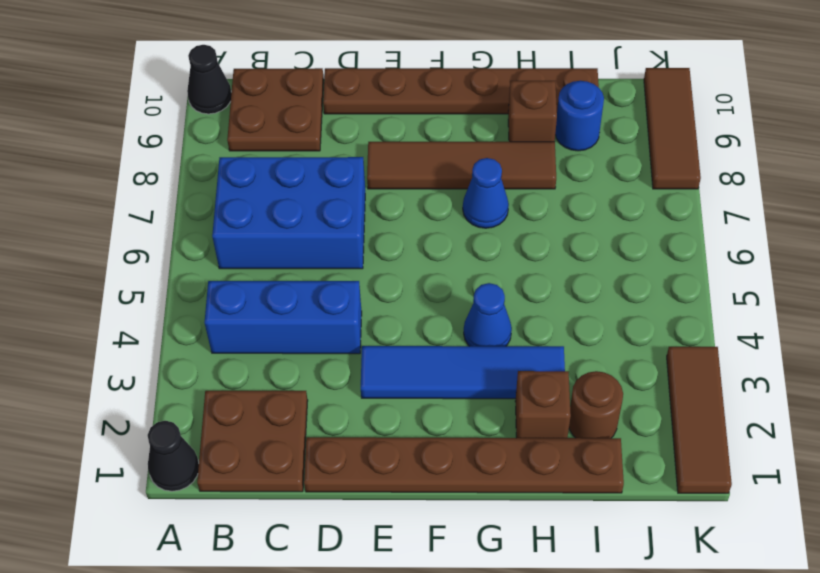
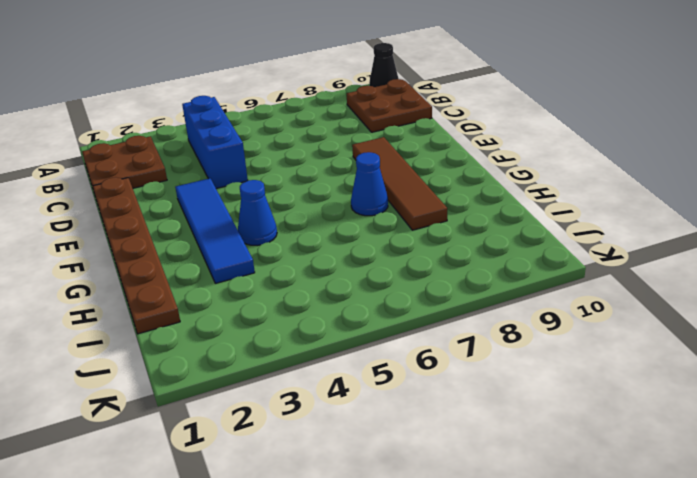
none -> black cone A1 level 1
none -> blue brick B6:D7 level 1
none -> brown plate D10:I10 level 1

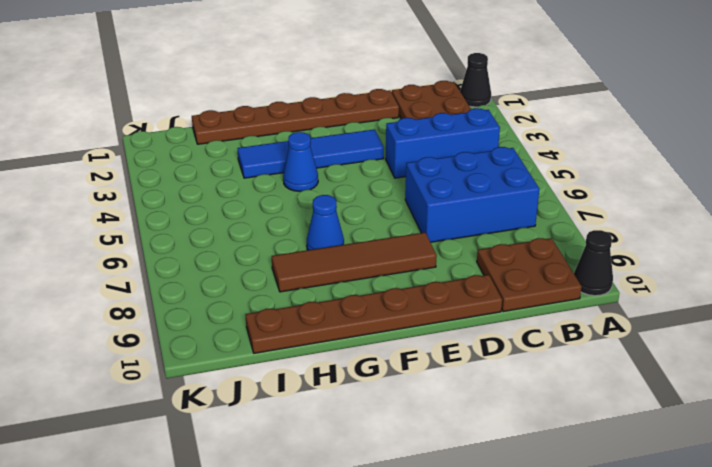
none -> brown brick H2 level 1
none -> brown brick H9 level 1
none -> brown round brick I2 level 1

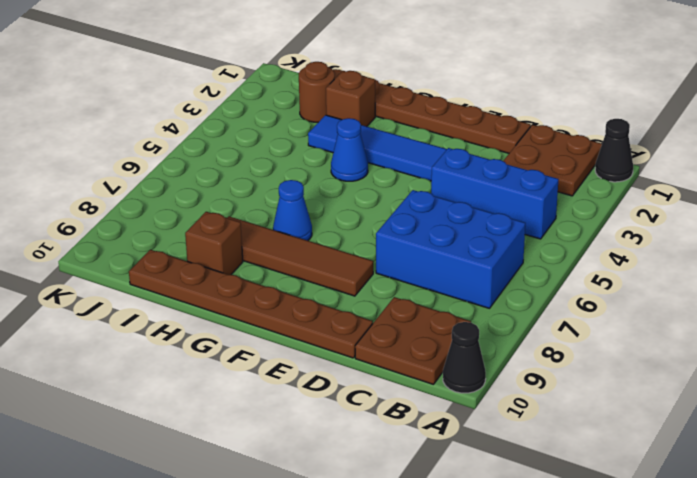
none -> blue round brick I9 level 1
none -> brown tile K1:K3 level 1
none -> brown tile K8:K10 level 1

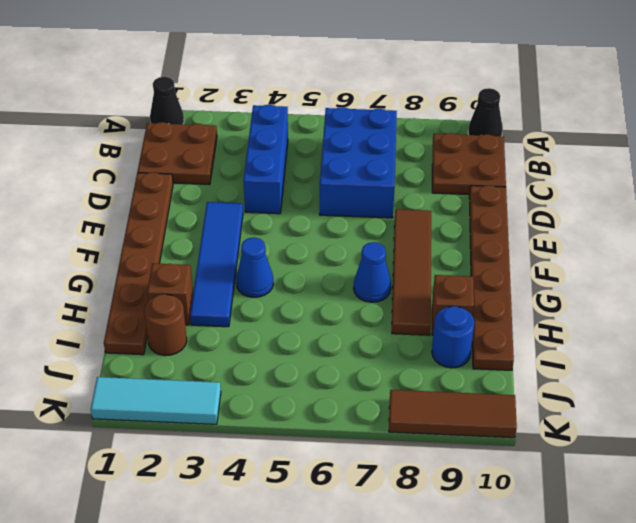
cyan tile K1:K3 level 1 -> brown tile K1:K3 level 1

